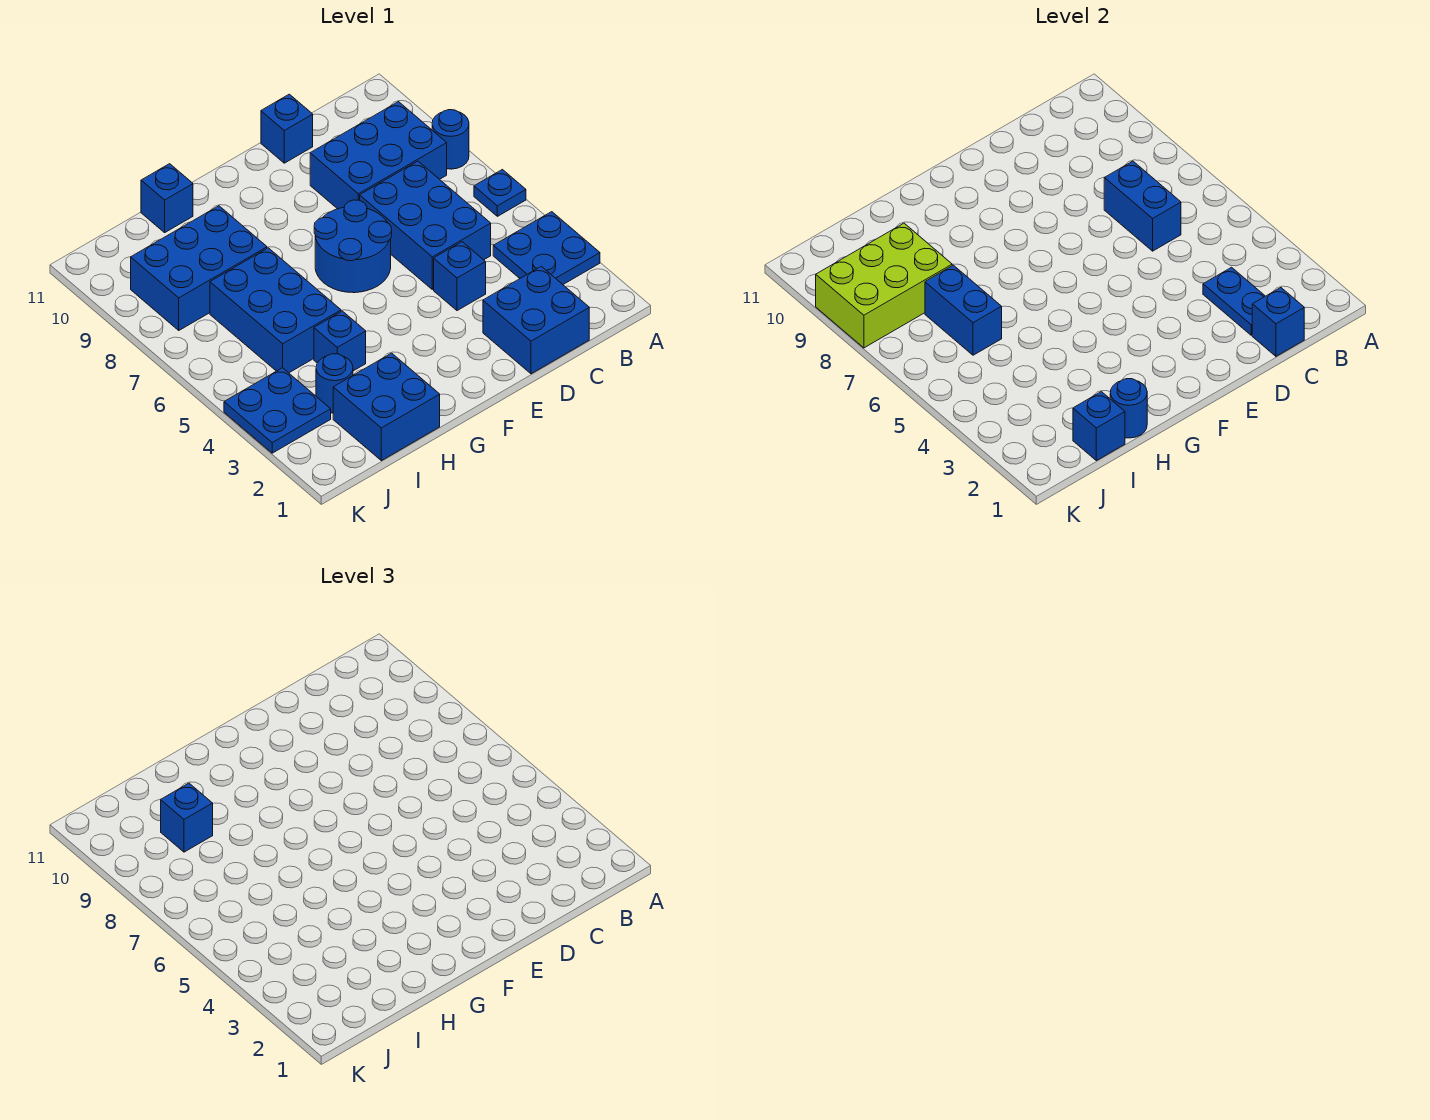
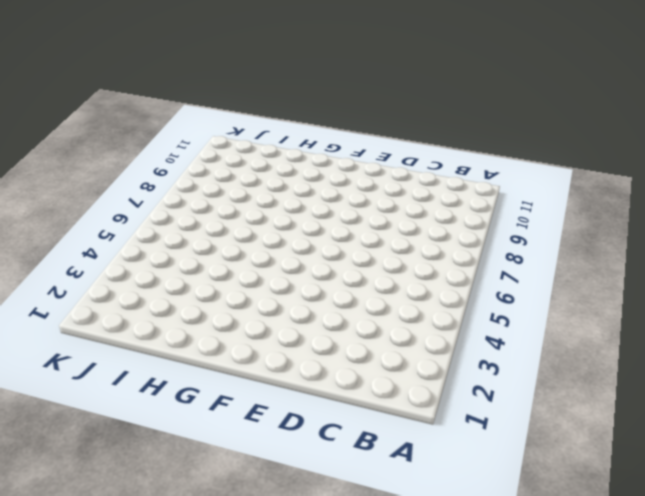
none -> blue plate A3:B4 level 1
none -> blue plate A6 level 1
none -> blue round brick A8 level 1

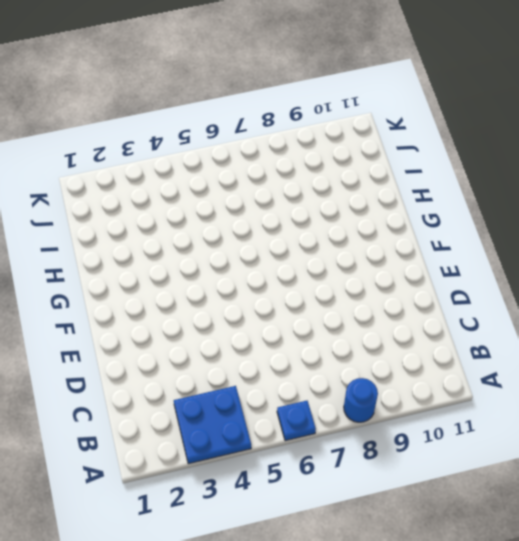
none -> blue brick B8:D9 level 1
none -> blue brick C1:D2 level 1
none -> blue brick C5:D7 level 1

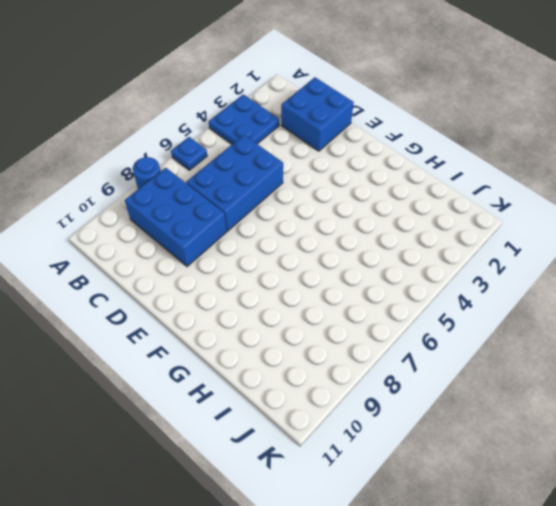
none -> blue brick D4 level 1
none -> blue brick D11 level 1
none -> blue round brick E6:F7 level 1

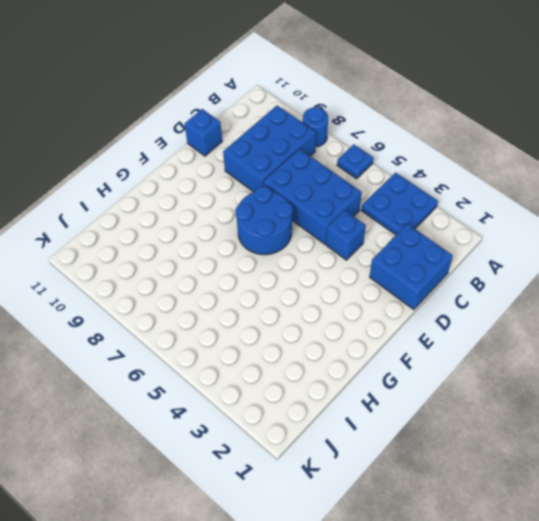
none -> blue brick H1:I2 level 1
none -> blue brick H4 level 1
none -> blue brick H5:I7 level 1

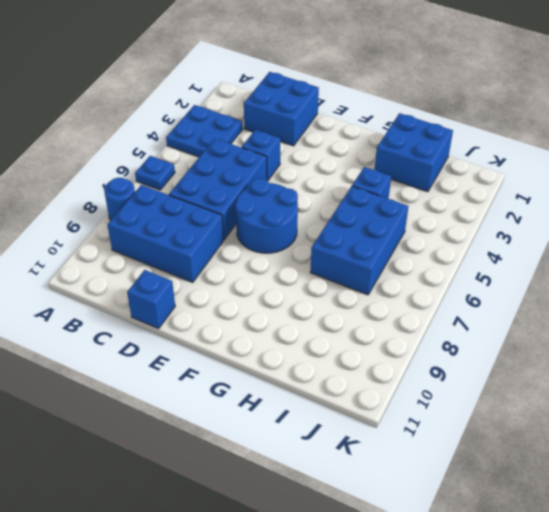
none -> blue brick H8:J9 level 1
none -> blue brick H11 level 1
none -> blue round brick I3 level 1

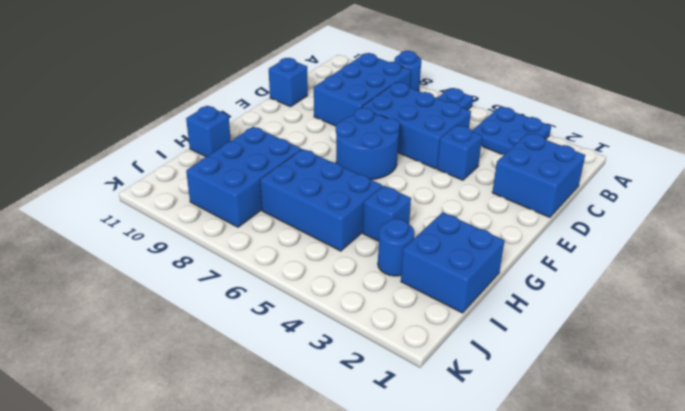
none -> blue plate J3:K4 level 1
none -> blue brick C1 level 2
none -> blue plate C2:C3 level 2

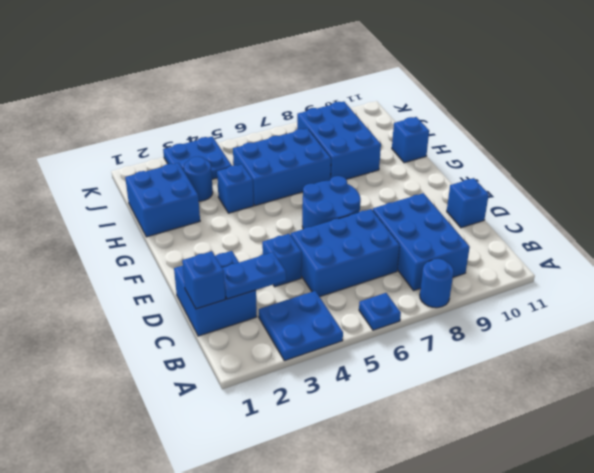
none -> blue brick C6:C7 level 2
none -> blue round brick H1 level 2
none -> blue brick I1 level 2

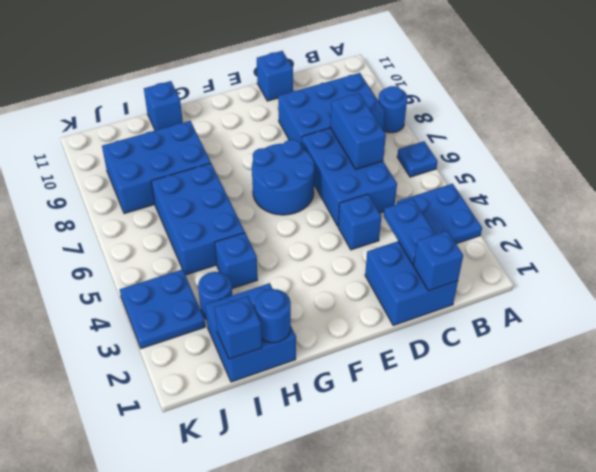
none -> blue brick I6:I7 level 2
none -> lime brick I8:K9 level 2
none -> blue brick I9 level 3

